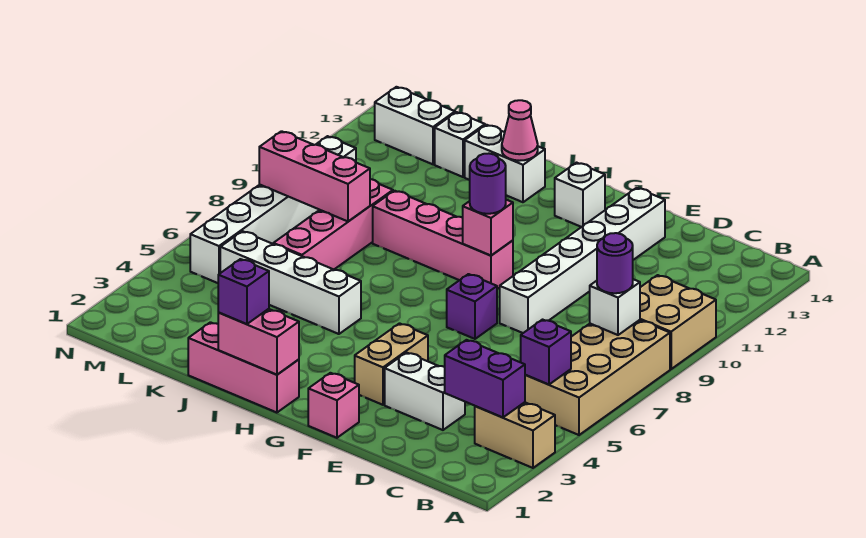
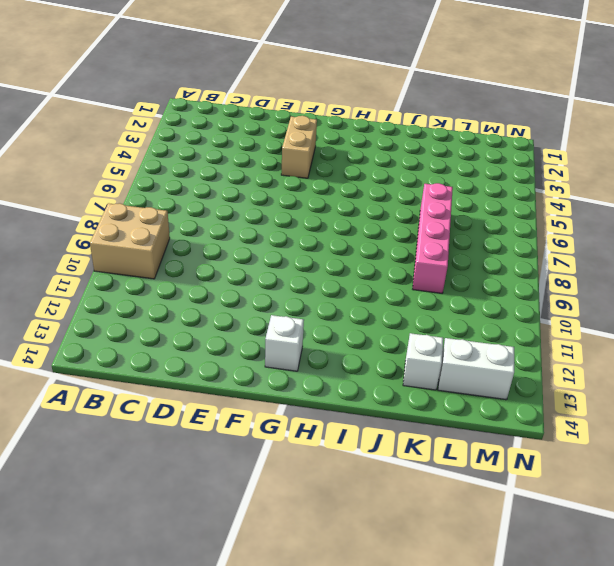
none -> tan brick A3:B3 level 1
none -> tan brick A5:B8 level 1
none -> white brick D3:E3 level 1

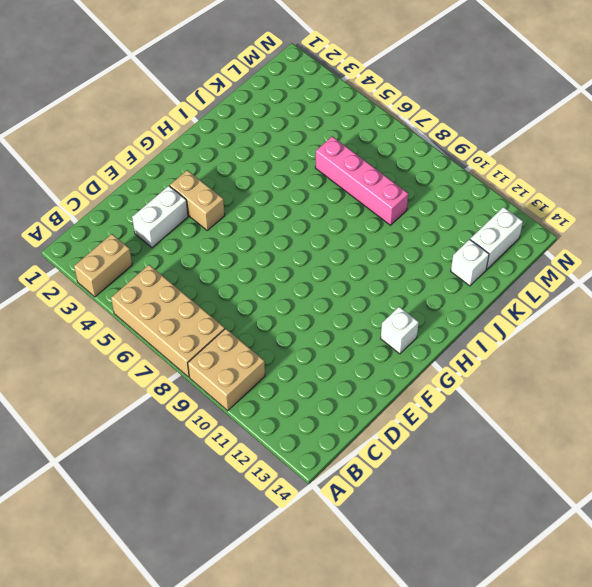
none -> white brick E8:E13 level 1
none -> pink brick F1 level 1
none -> purple brick F7 level 1

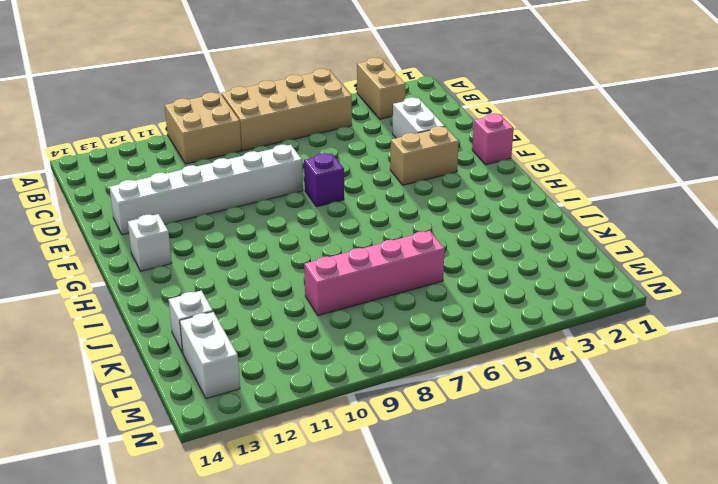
none -> pink brick G9:J9 level 1
none -> pink brick H1:J1 level 1
none -> white brick I5:L5 level 1

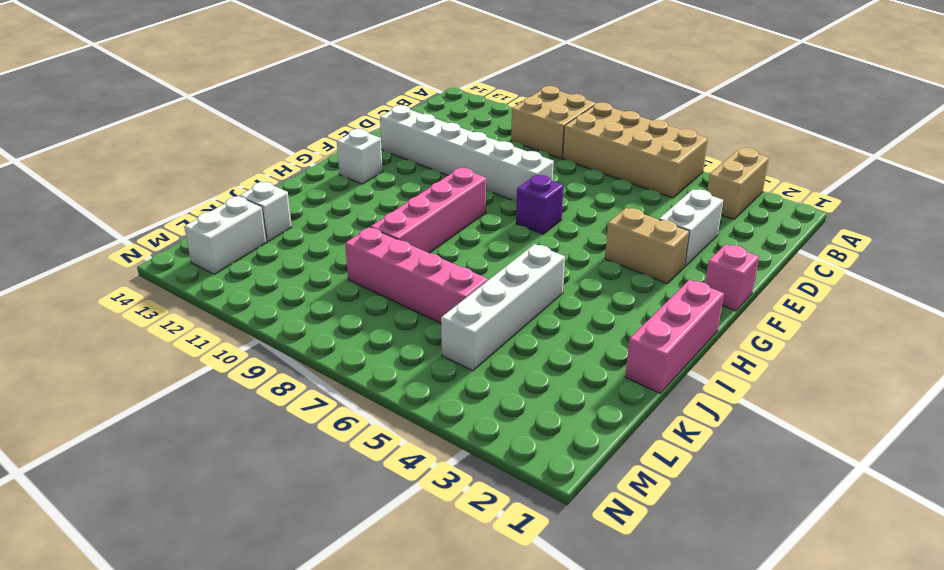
none -> white brick I13:J13 level 1
none -> white brick M5:M10 level 1
none -> purple brick B3:C3 level 2

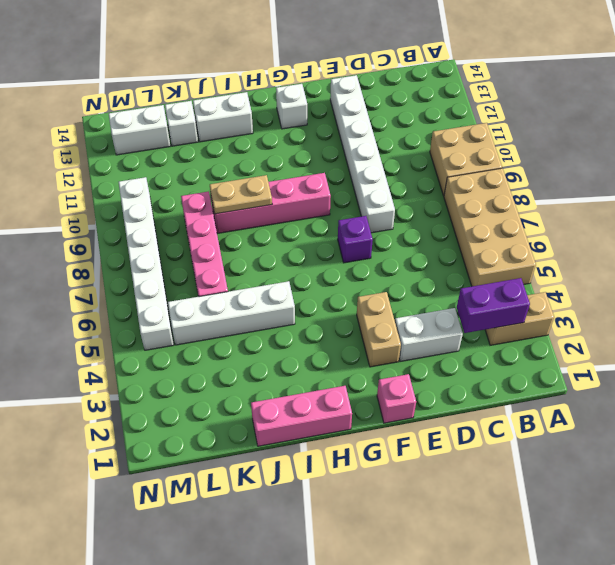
tan plate I9:J9 level 2 -> none
none -> purple brick B5 level 2
none -> white brick B8 level 2
none -> pink brick G9 level 2

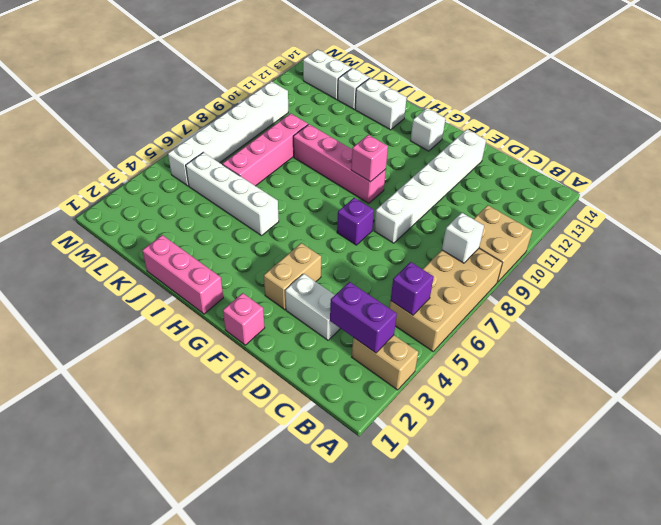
none -> pink brick H1:I1 level 2
none -> pink cone I13 level 2
none -> pink brick K8:M8 level 2

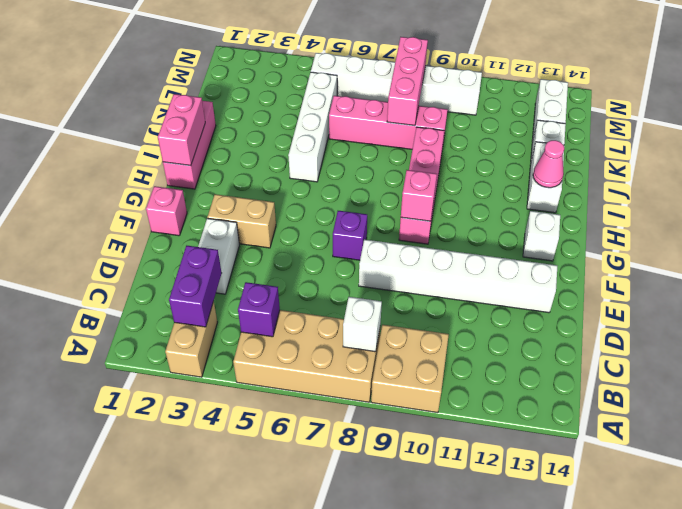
none -> purple round brick B8 level 3
none -> purple round brick G9 level 3
none -> purple brick I1 level 3

